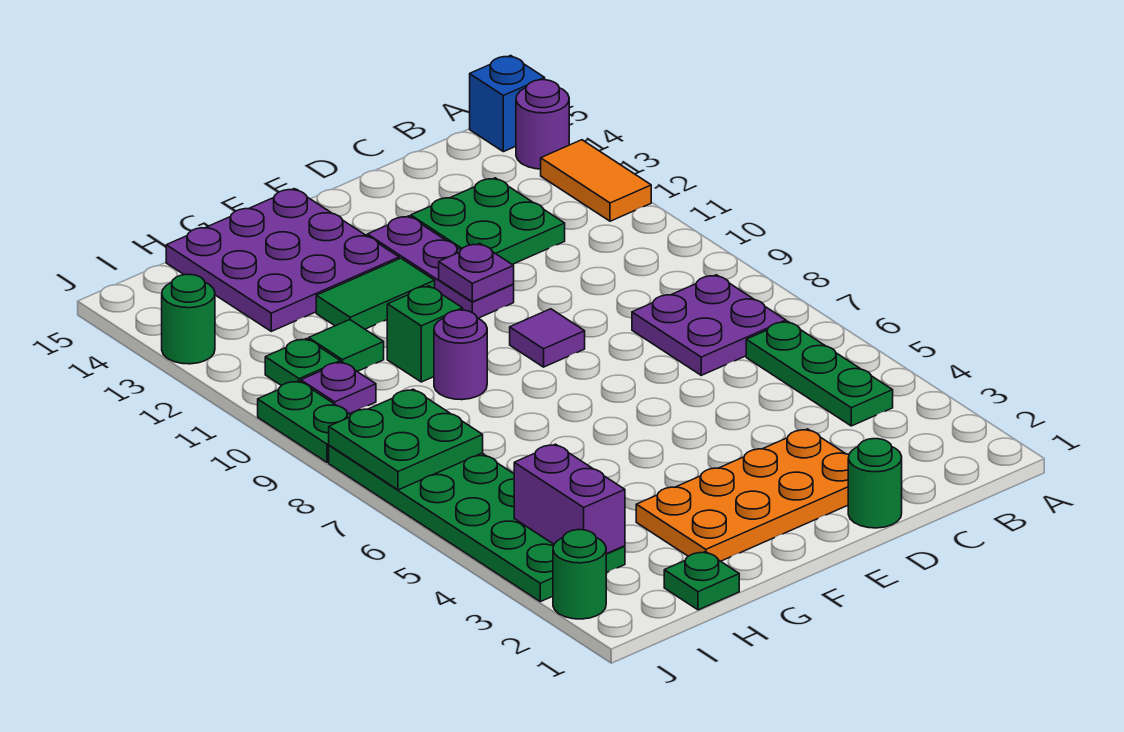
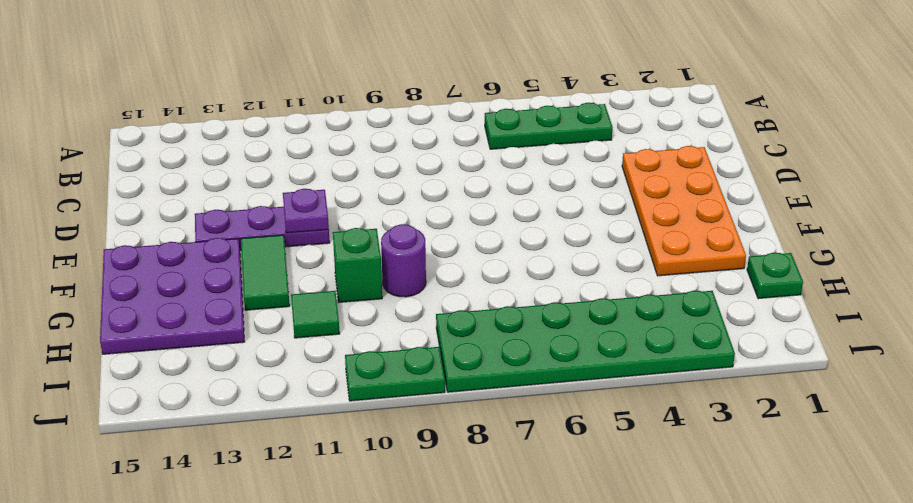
none -> orange tile A12:A13 level 1
none -> purple round brick A14 level 1
none -> blue brick A15 level 1

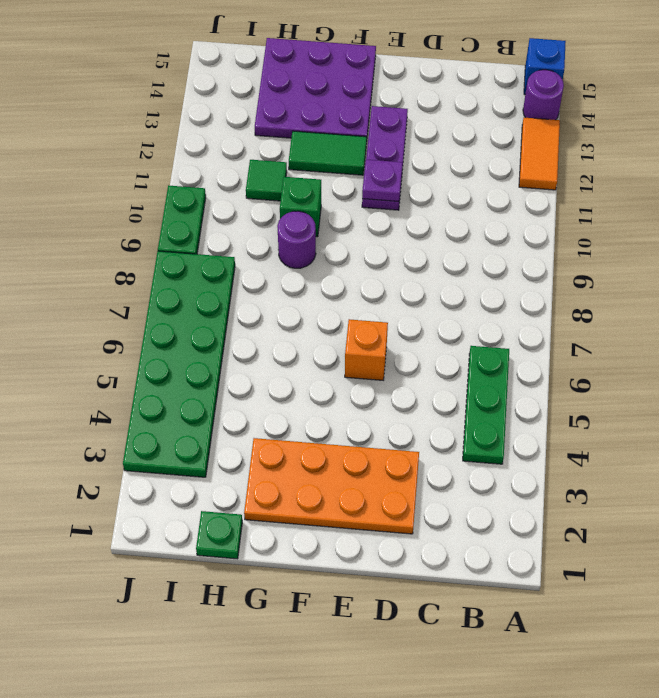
orange brick E6 level 1 -> none
none -> purple plate B7:C8 level 1
none -> green plate C12:D13 level 1
none -> green round brick D1 level 1

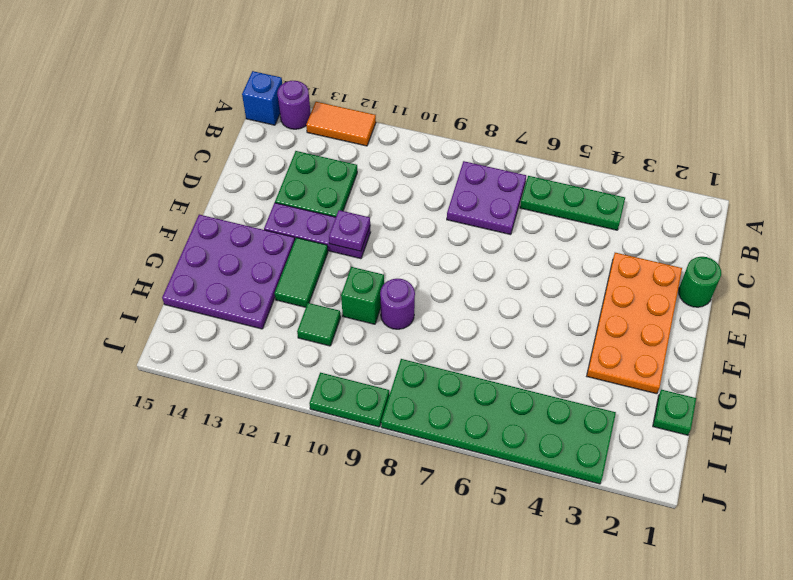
none -> purple tile E9 level 1
none -> purple plate I10 level 1
none -> green plate I11 level 1

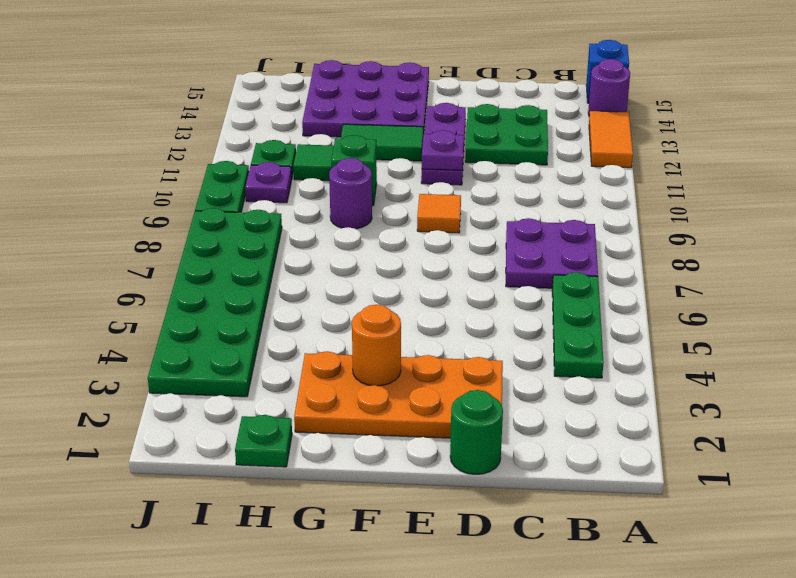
orange tile E9 level 1 -> purple tile E9 level 1
orange round brick F3 level 2 -> none
none -> green round brick J2 level 1
none -> green round brick J13 level 1
none -> purple brick I3:I4 level 2

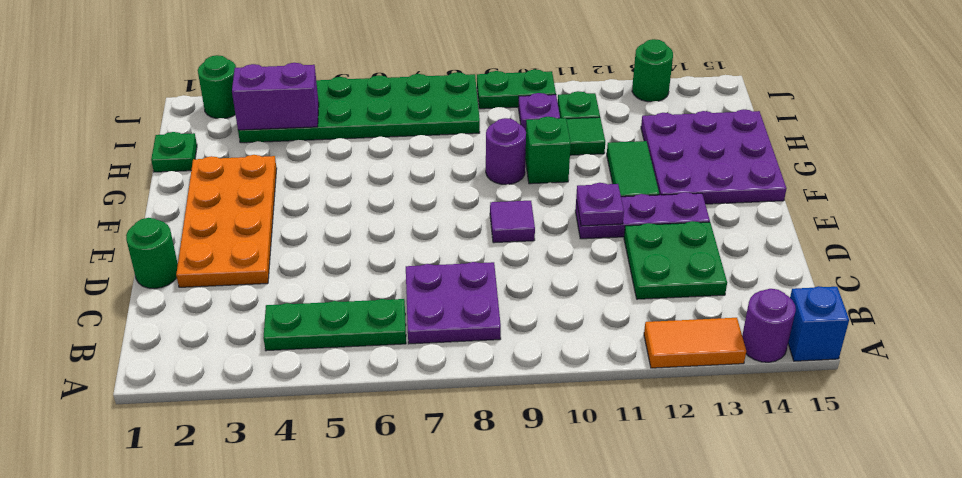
none -> green plate I7:J8 level 2

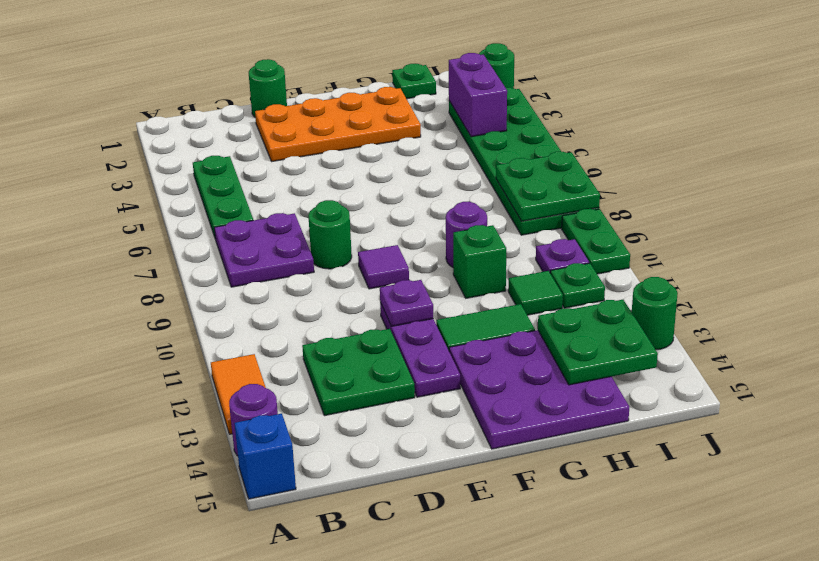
green round brick D8 level 1 -> none
green plate H13:I14 level 2 -> none

